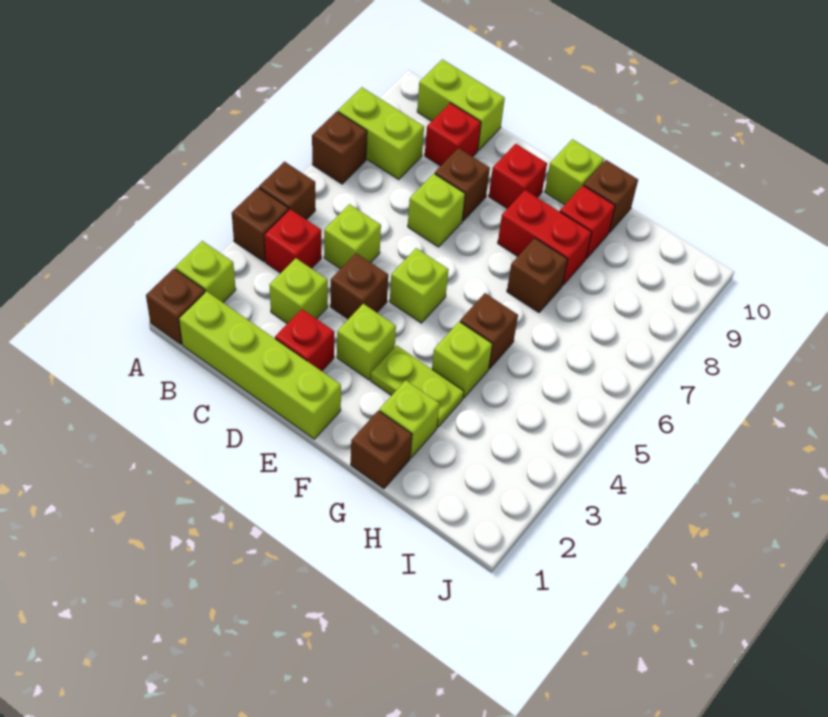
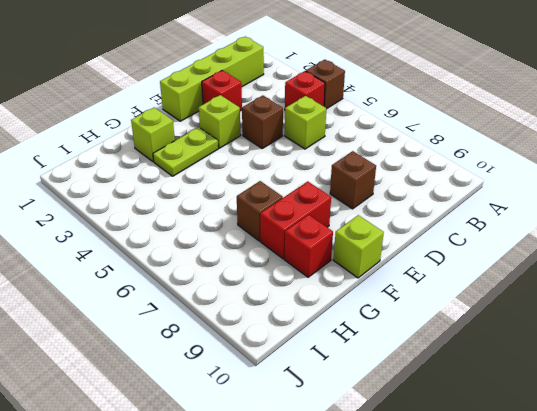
none -> brown brick A1 level 1
none -> lime brick A2 level 1
none -> brown brick A5 level 1

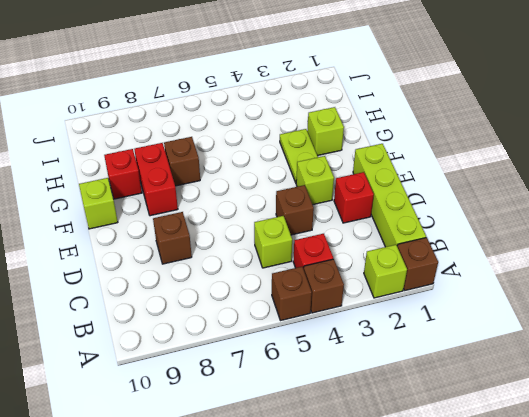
none -> brown brick A7 level 1
none -> lime brick A8:B8 level 1
none -> lime brick B10:C10 level 1

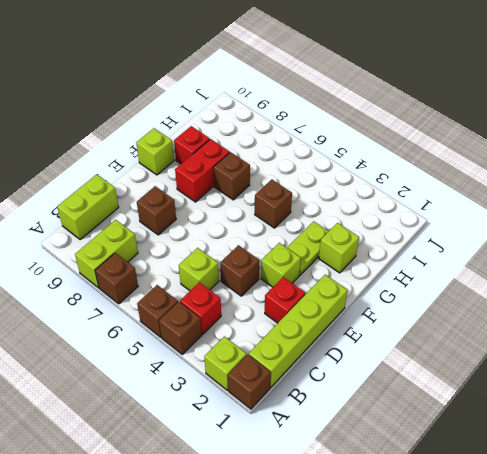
none -> lime brick C3 level 1
none -> red brick C9 level 1
none -> lime brick D7 level 1

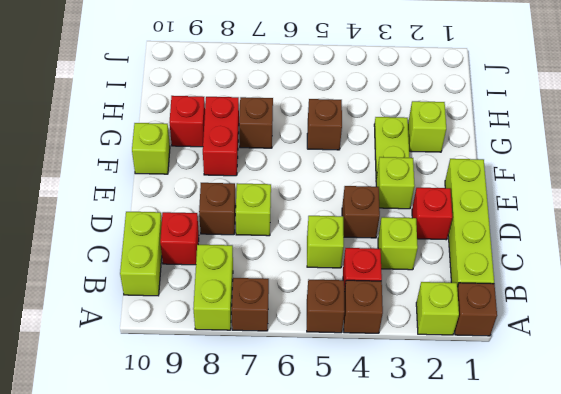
none -> lime brick E5 level 1
none -> red brick E9 level 1
none -> brown brick G1 level 1

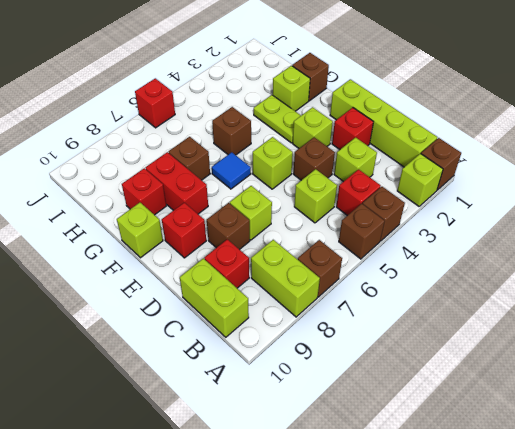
blue tile F6 level 1 -> none
red brick J6 level 1 -> none
none -> lime brick G4 level 1
none -> brown brick G10 level 1

